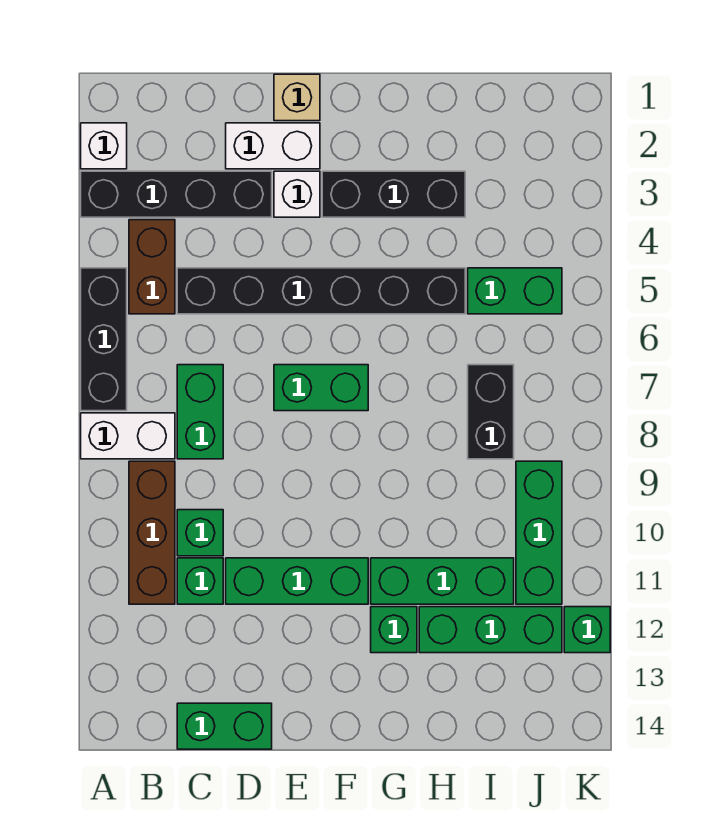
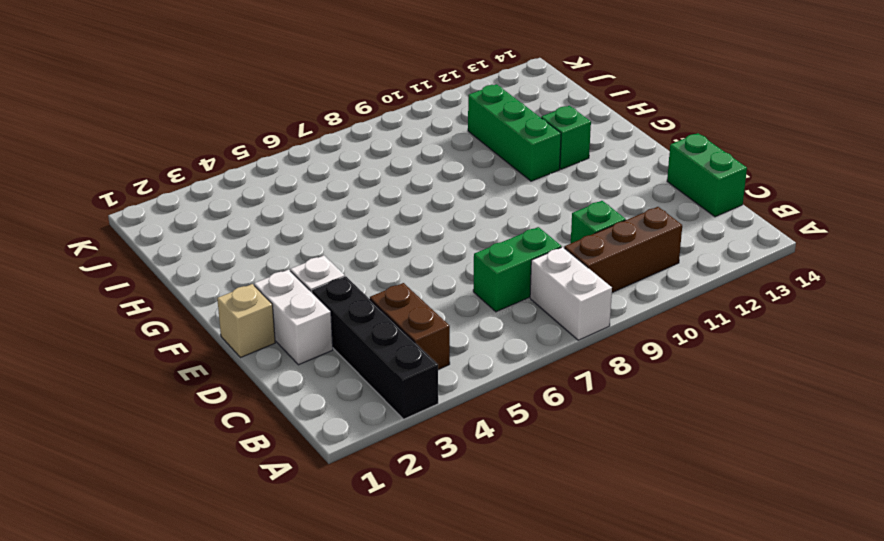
brown brick B4:C4 level 1 -> brown brick B4:B5 level 1
none -> white brick A2 level 1
none -> black brick A5:A7 level 1
none -> black brick C5:H5 level 1

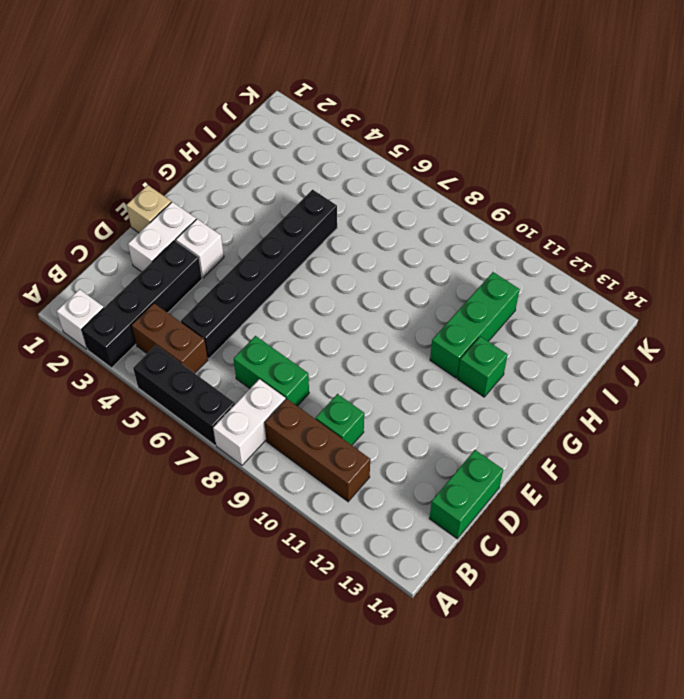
none -> green brick C11 level 1
none -> green brick D11:F11 level 1
none -> green brick E7:F7 level 1

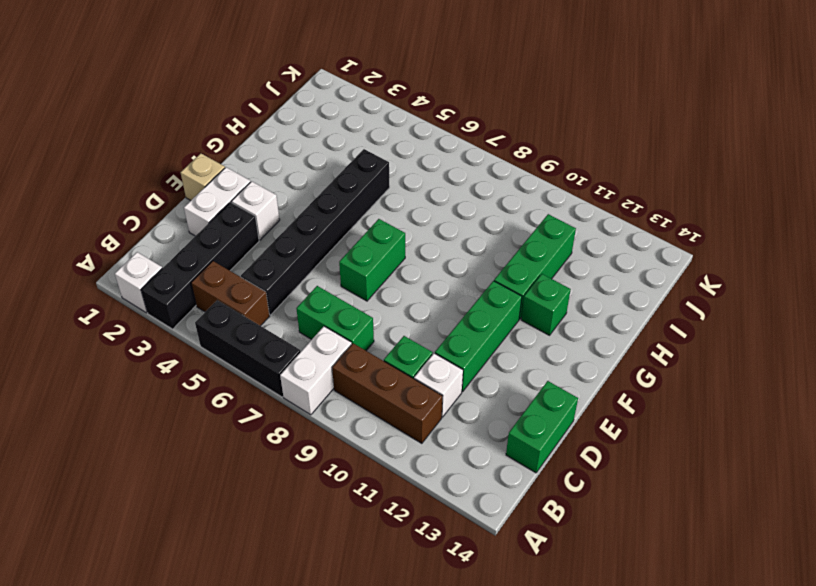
white brick C11 level 1 -> green brick C11 level 1
none -> black brick F3:H3 level 1
none -> green brick H12:J12 level 1
none -> green brick I5:J5 level 1

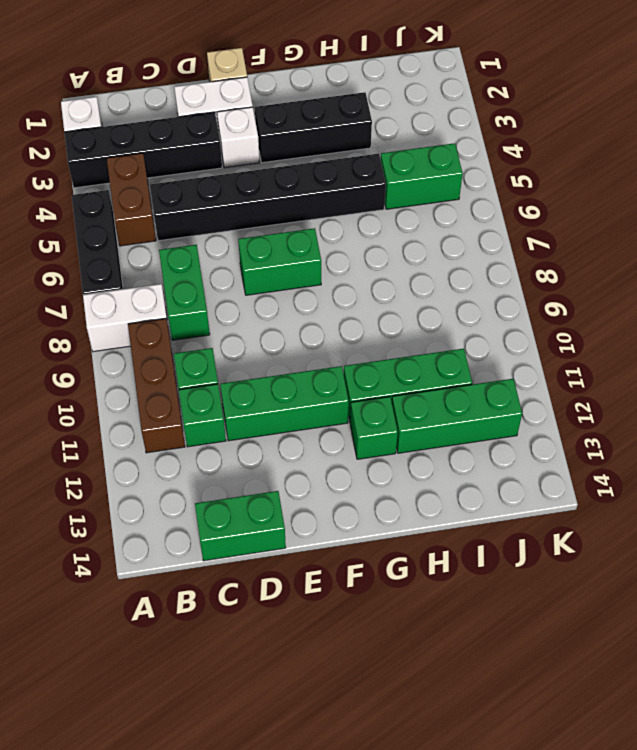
none -> black brick I7:I8 level 1
none -> green brick J9:J11 level 1
none -> green brick K12 level 1

